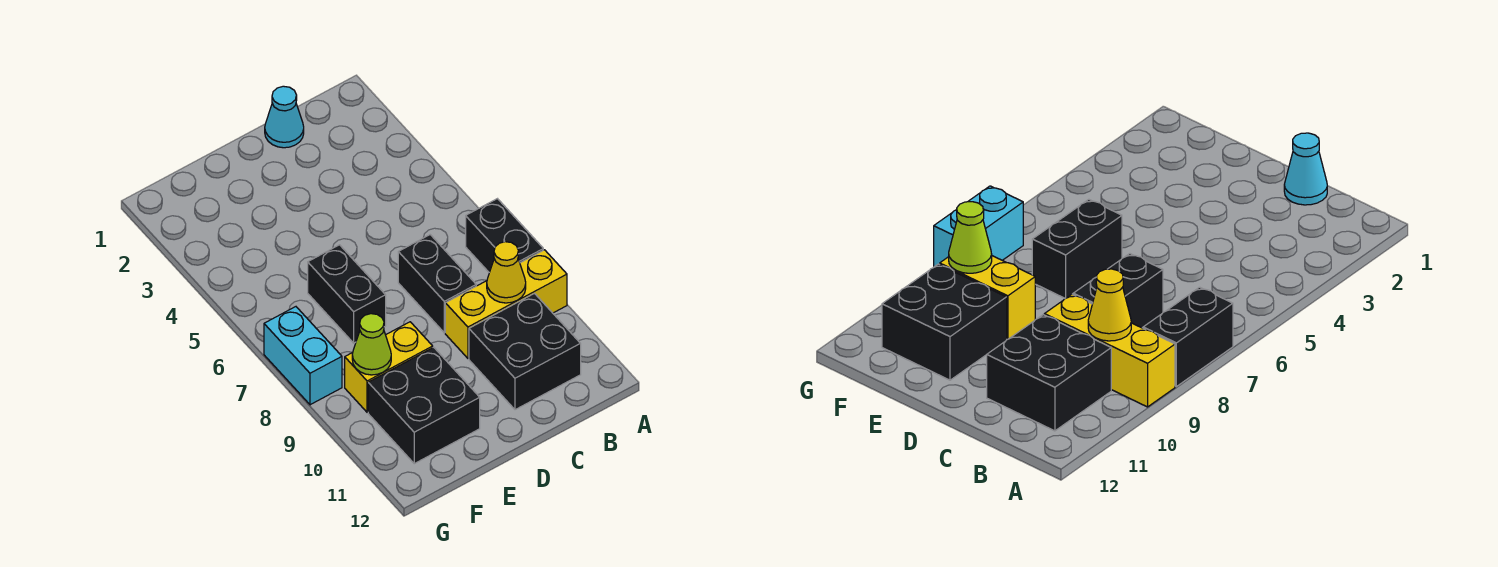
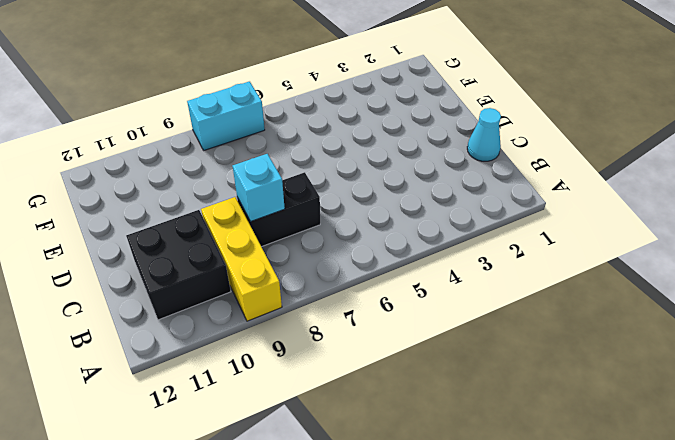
cyan brick C8 level 2 -> none
none -> black brick A7:A8 level 1
none -> black brick E6:E7 level 1

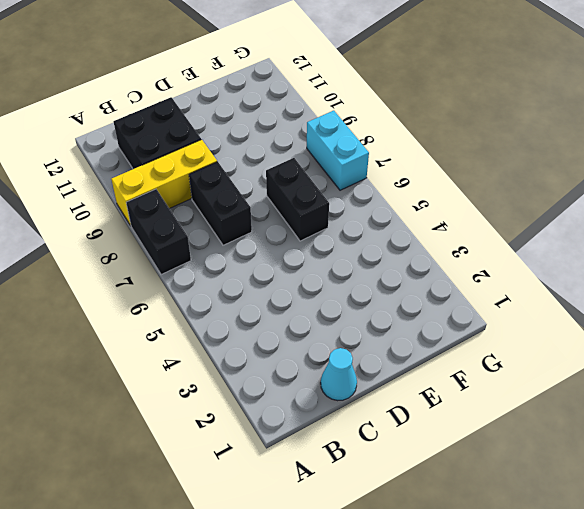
none -> yellow brick E9:F9 level 1
none -> black brick E10:F11 level 1

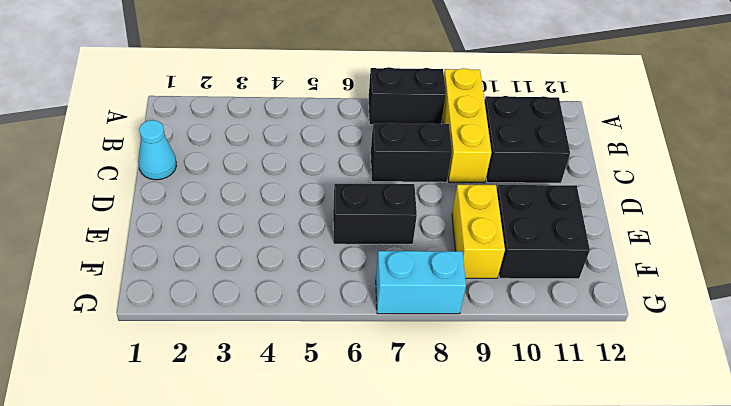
none -> yellow cone B9 level 2
none -> lime cone F9 level 2

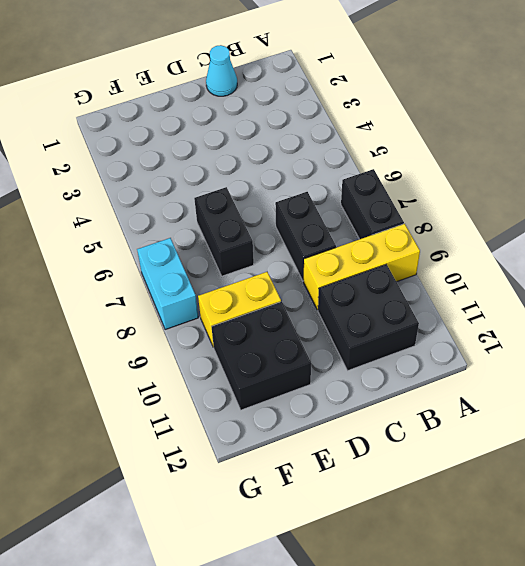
none -> yellow cone B9 level 2
none -> lime cone F9 level 2

